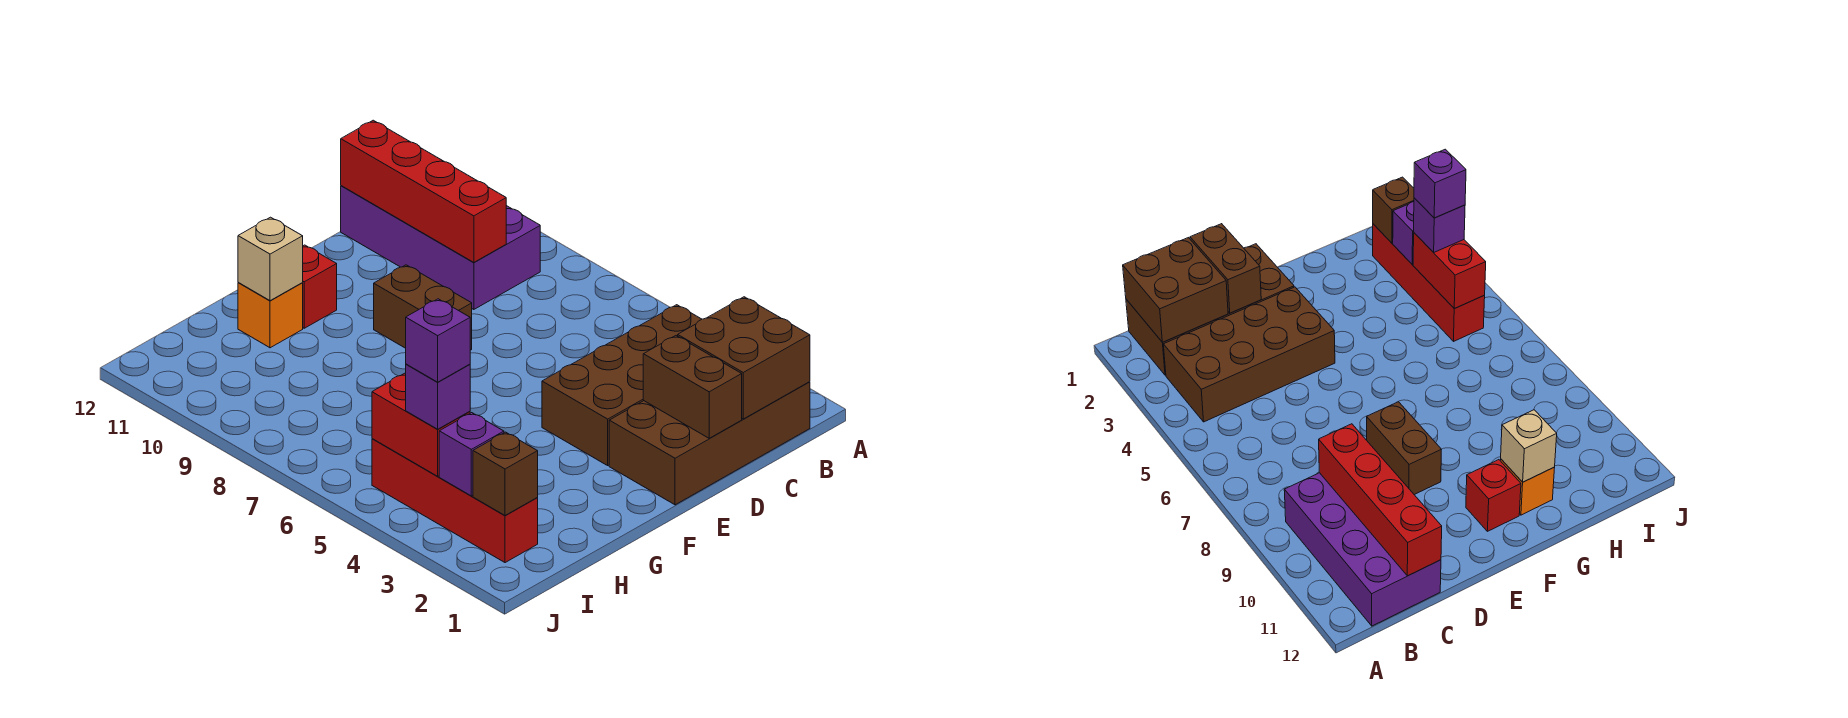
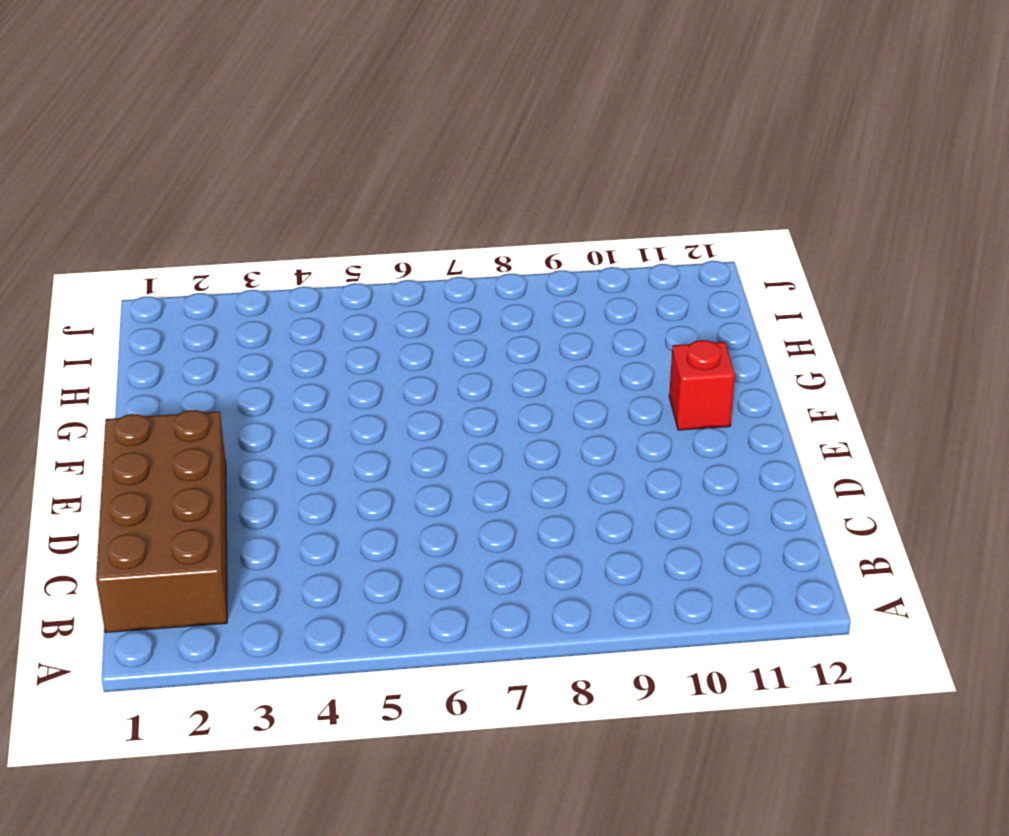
none -> brown brick B3:E4 level 1
none -> purple brick B9:C12 level 1
none -> brown brick E8:E9 level 1

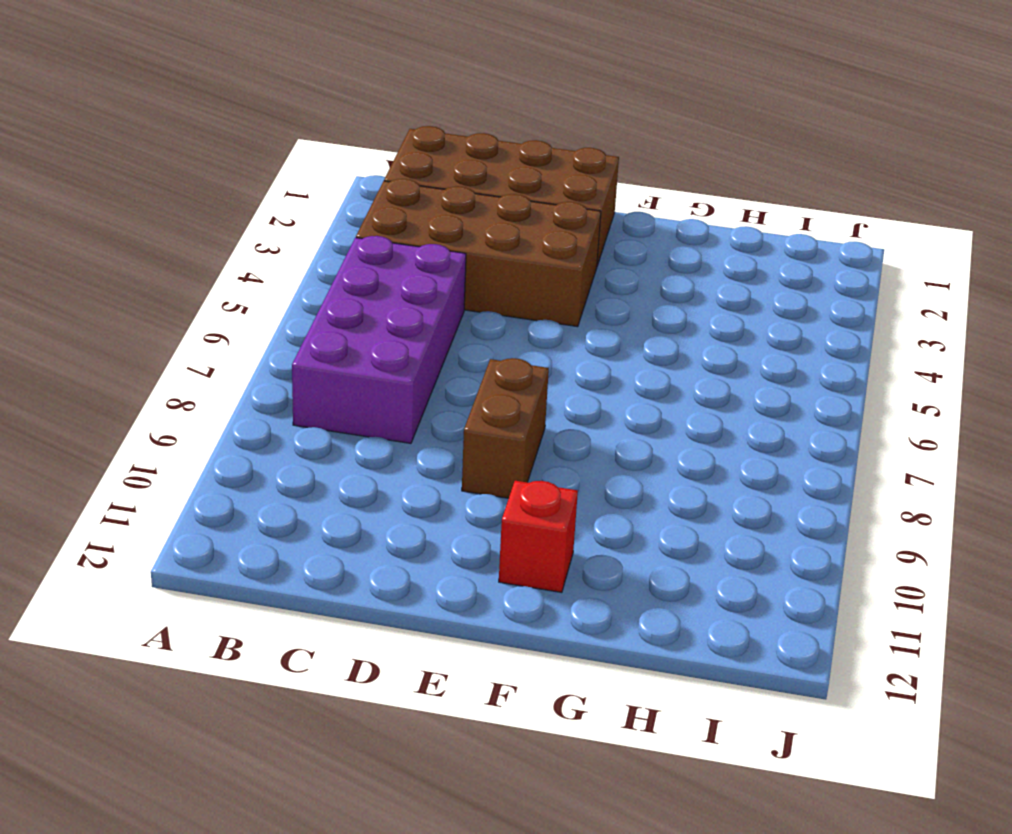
purple brick B5:C8 level 1 -> purple brick B9:C12 level 1
none -> orange brick G11 level 1
none -> red brick I2:I5 level 1
none -> brown brick B1:C2 level 2

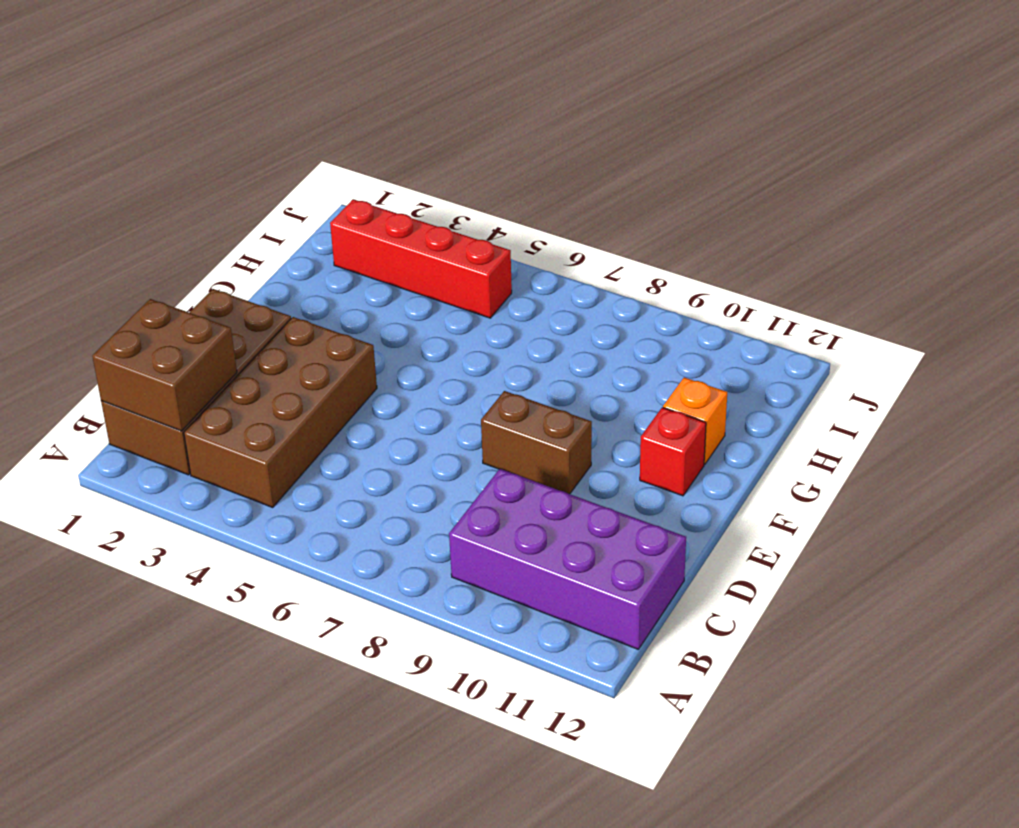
none -> red brick C9:C12 level 2
none -> brown brick D1:D2 level 2
none -> tan brick G11 level 2

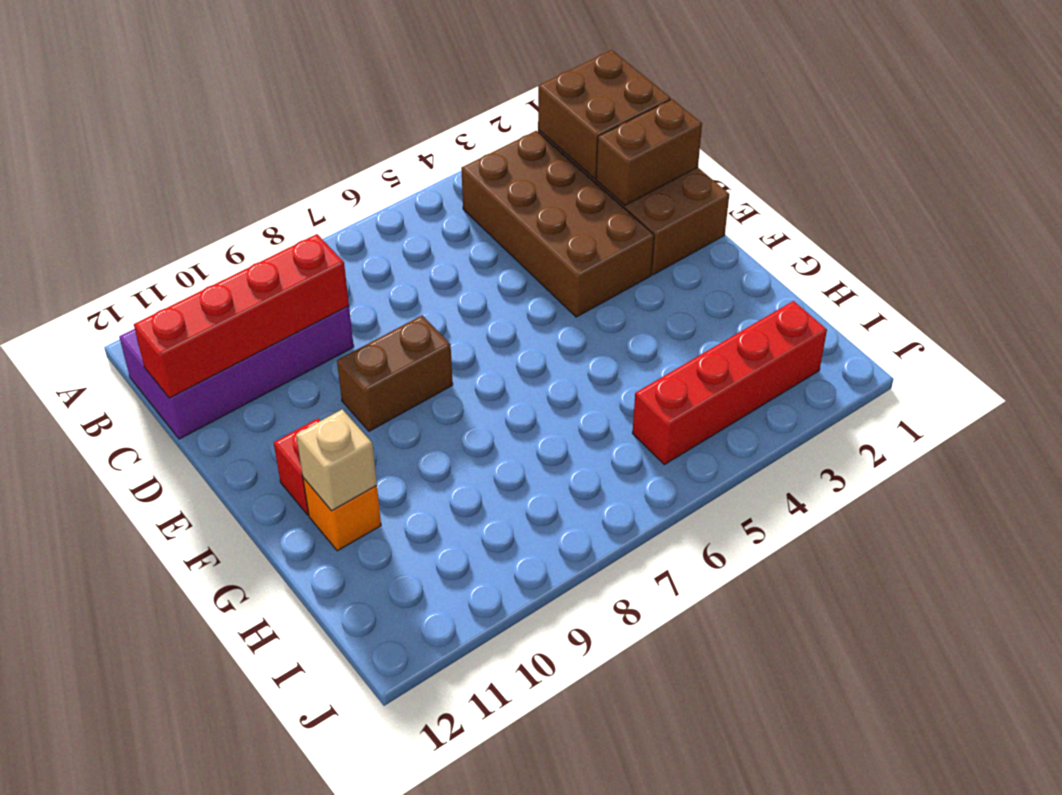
none -> brown brick I2 level 2
none -> purple brick I3 level 2
none -> red brick I4:I5 level 2

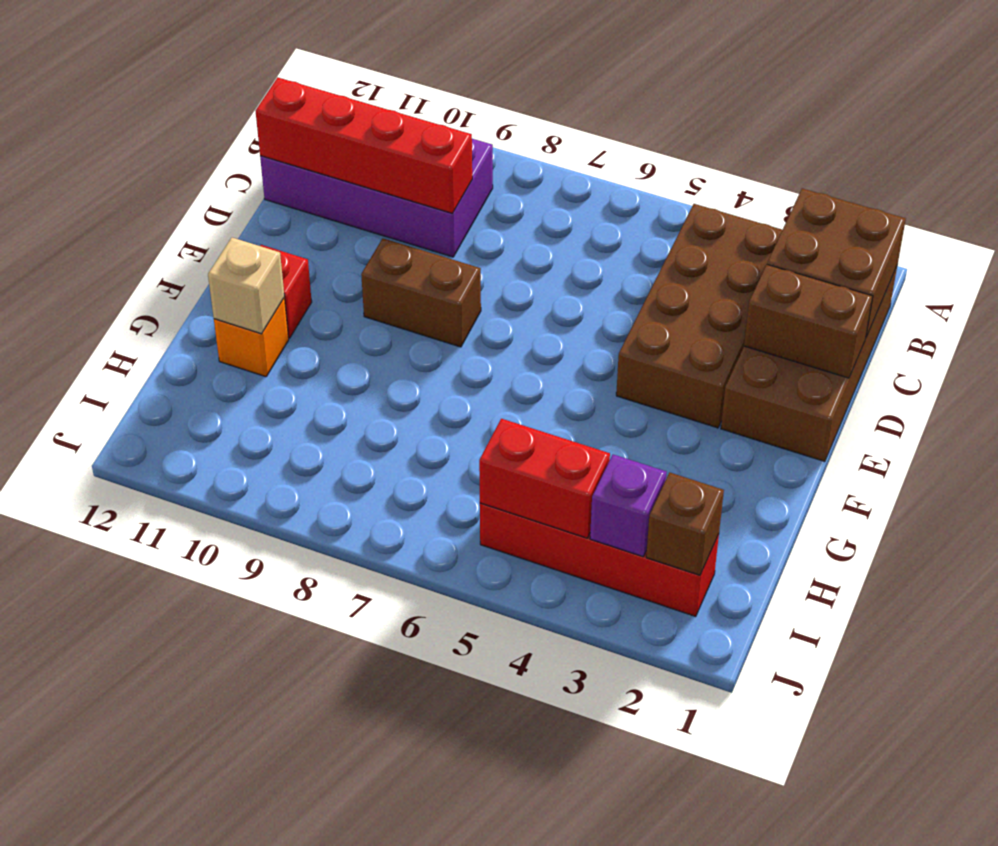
none -> purple brick I4 level 3
none -> purple brick I4 level 4

